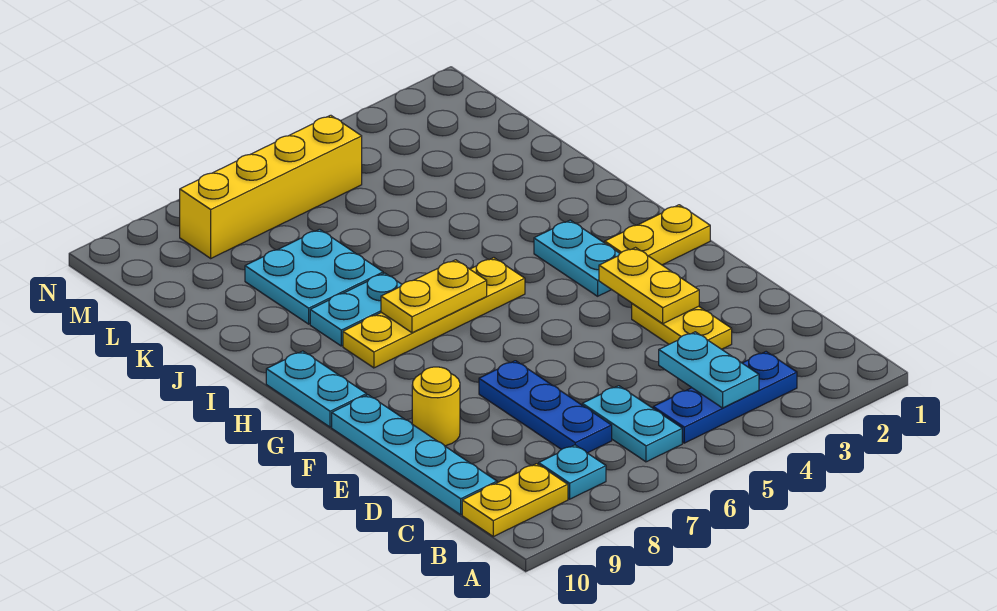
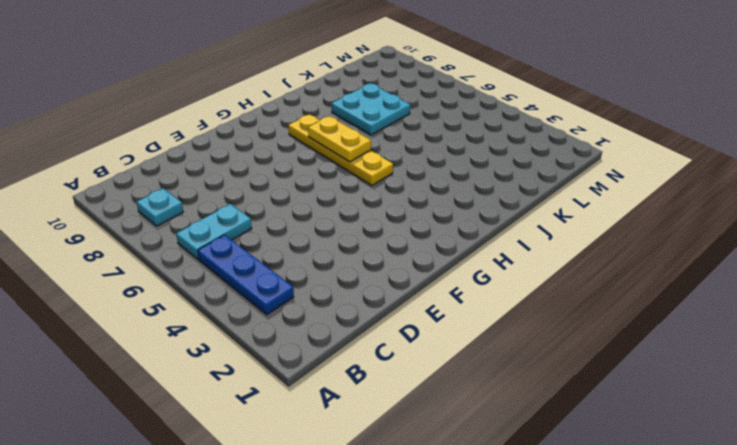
none -> yellow plate B9:B10 level 1
none -> blue plate C7:E7 level 1
none -> cyan plate C10:F10 level 1

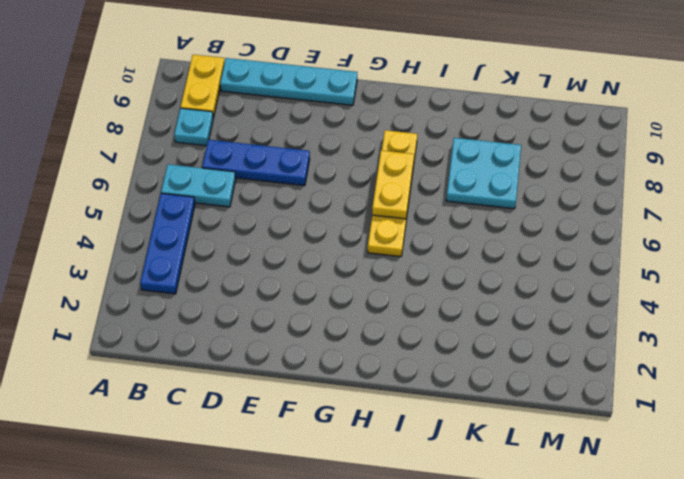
none -> yellow plate D3:E3 level 1
none -> yellow round brick E9 level 1
none -> yellow plate G1:G2 level 1

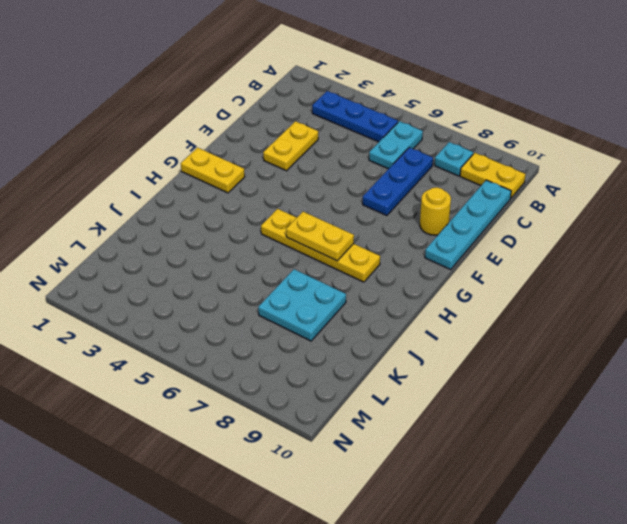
none -> cyan plate G3:H3 level 1
none -> cyan plate G10:H10 level 1
none -> cyan plate I7:I8 level 1

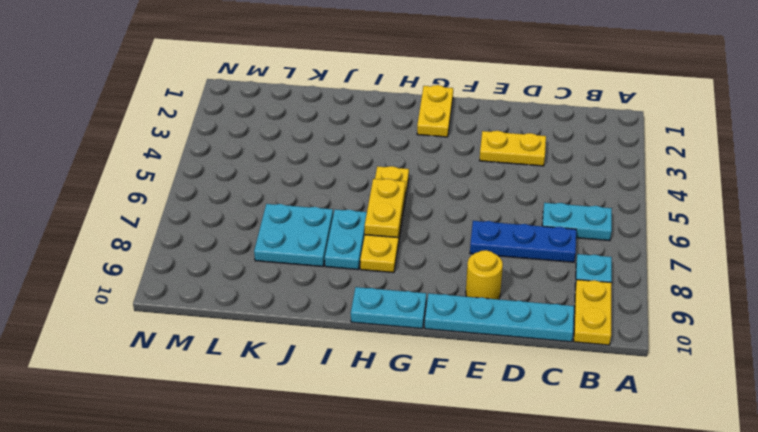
none -> blue plate B3:B5 level 1
none -> cyan plate G3:H3 level 1
none -> yellow brick M5:M8 level 1

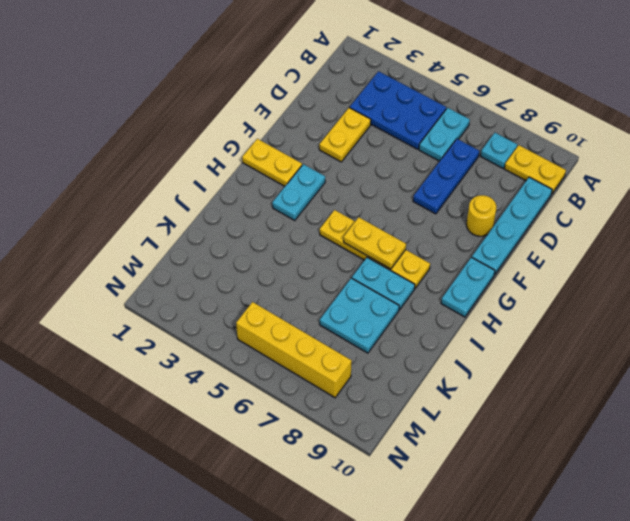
blue plate B3:C5 level 1 -> blue plate B3:B5 level 1
none -> cyan plate B4:C4 level 2
none -> yellow plate E3:F3 level 2

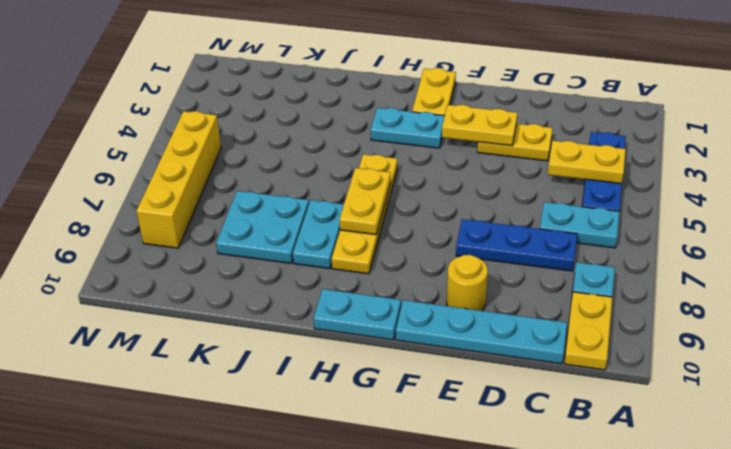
yellow plate B4:C4 level 2 -> cyan plate B4:C4 level 2

